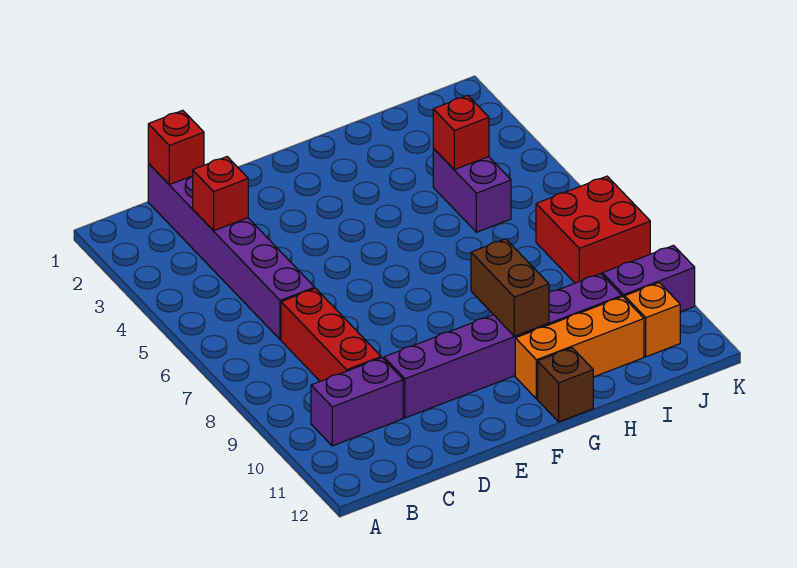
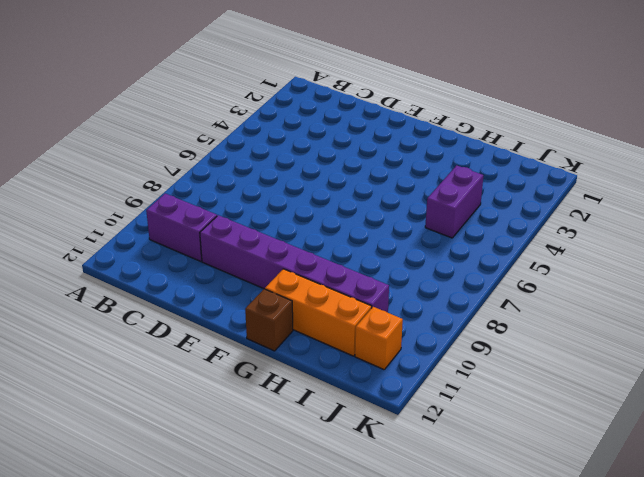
none -> purple brick C1:C6 level 1
none -> red brick C7:C9 level 1
none -> red brick J7:K8 level 1

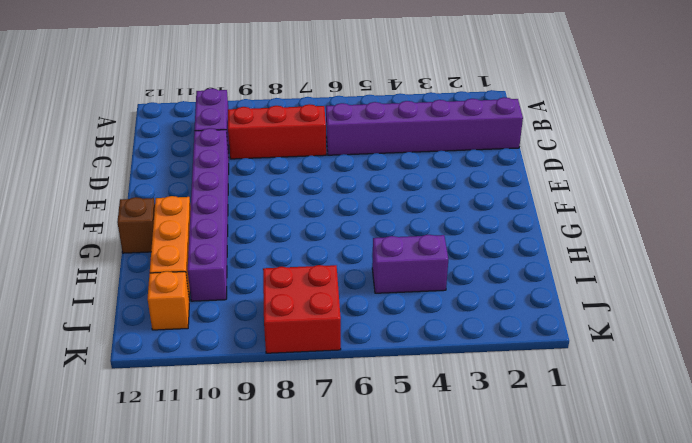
none -> purple brick J10:K10 level 1
none -> red brick C1 level 2
none -> red brick C3 level 2

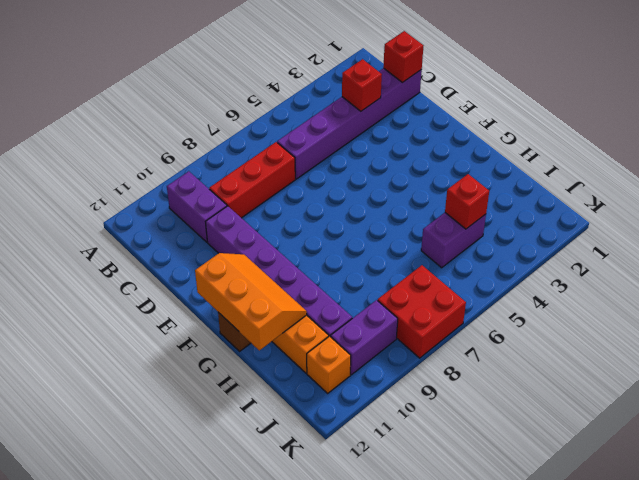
orange slope F11:H12 level 2 top 12 -> none
purple brick J9:J10 level 1 -> purple brick J10:K10 level 1
none -> brown brick G9:G10 level 2

